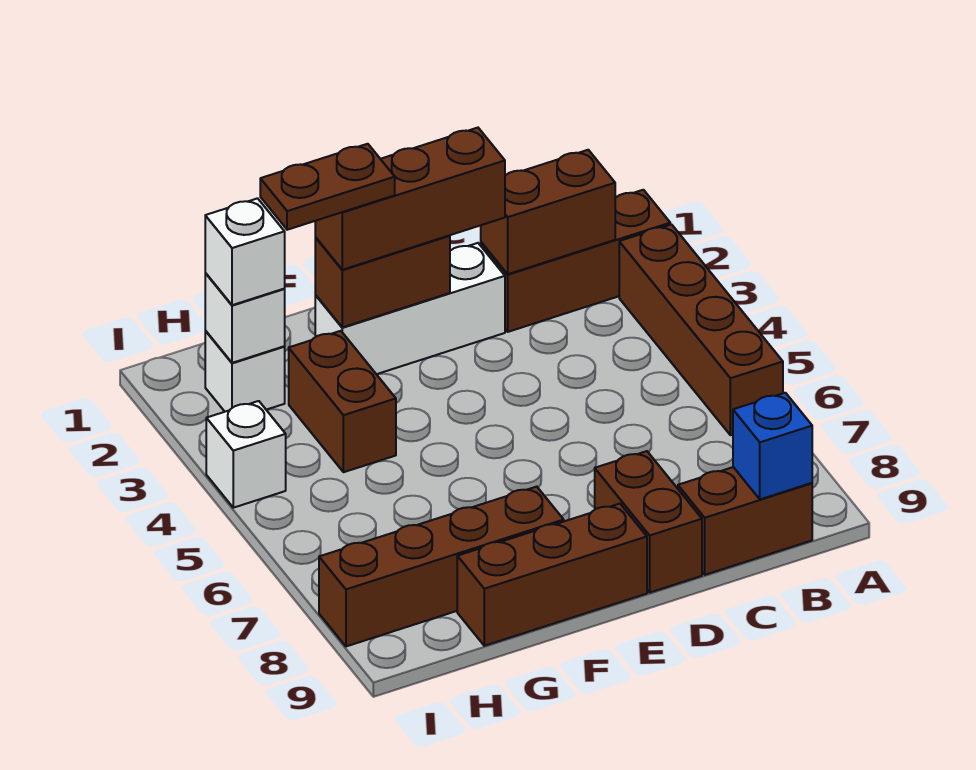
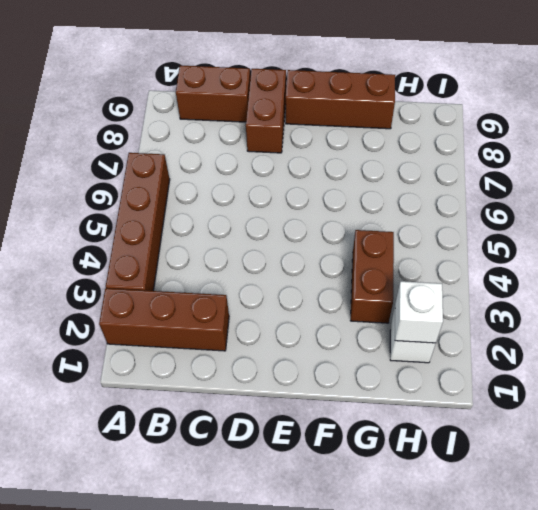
none -> white brick D2:F2 level 1
none -> brown brick F8:I8 level 1
none -> white brick I4 level 1

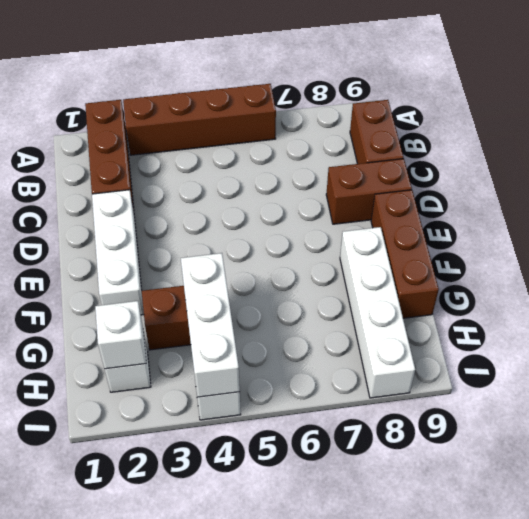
white brick F8:I8 level 1 -> brown brick F8:I8 level 1
white brick G4:I4 level 2 -> none
none -> brown brick B2:C2 level 2
none -> blue brick B9 level 2
none -> brown brick E2:F2 level 2

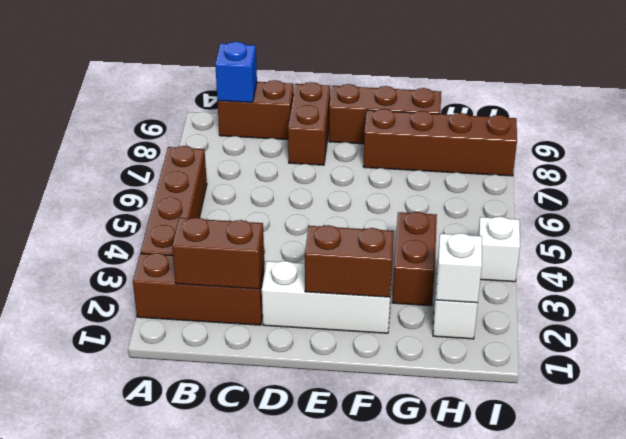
none -> brown brick D2:F2 level 3
none -> white brick H2 level 3
none -> brown plate F2:G2 level 4

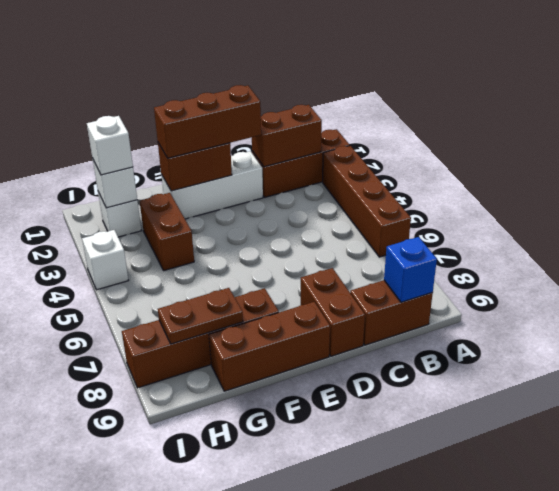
brown plate G8:H8 level 2 -> brown plate F2:G2 level 4

